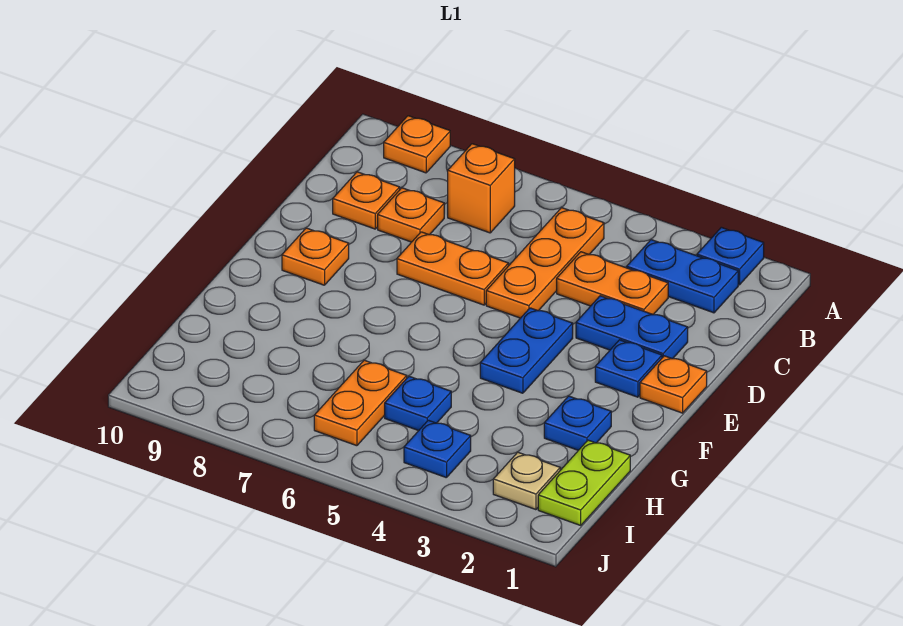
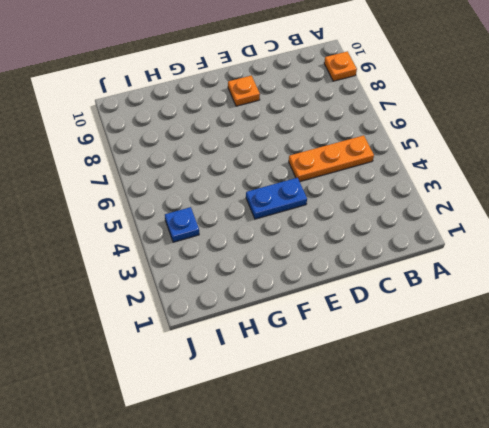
none -> blue plate A2 level 1
none -> blue plate B2:B3 level 1
none -> orange brick B7 level 1

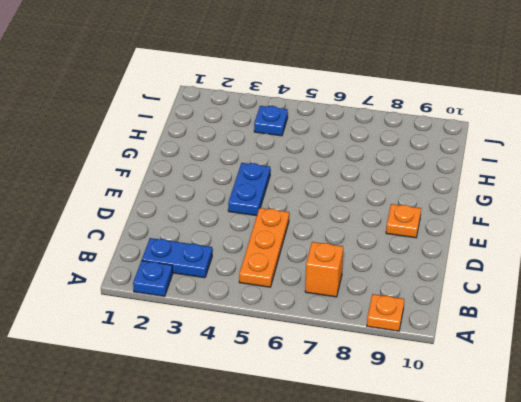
none -> orange plate C3:C4 level 1
none -> orange plate C8 level 1
none -> orange plate C9 level 1

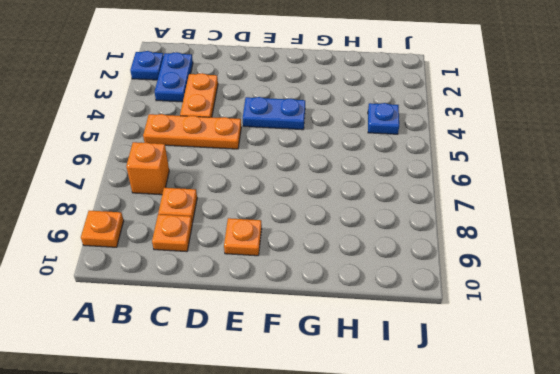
none -> blue plate D2:D3 level 1
none -> orange plate D6:D7 level 1
none -> orange plate E1 level 1

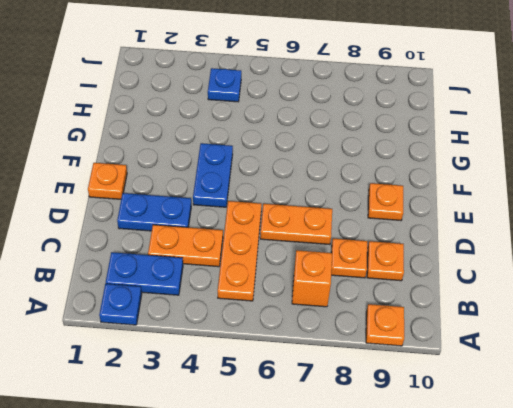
none -> blue plate E2 level 1
none -> blue plate G2 level 1
none -> lime plate H1:I1 level 1

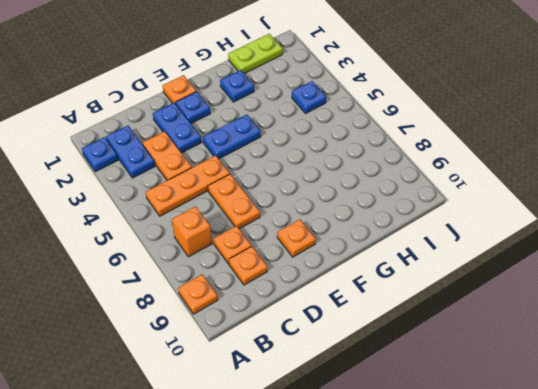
none -> blue plate H5 level 1
none -> orange plate H6:I6 level 1
none -> tan plate I2 level 1

